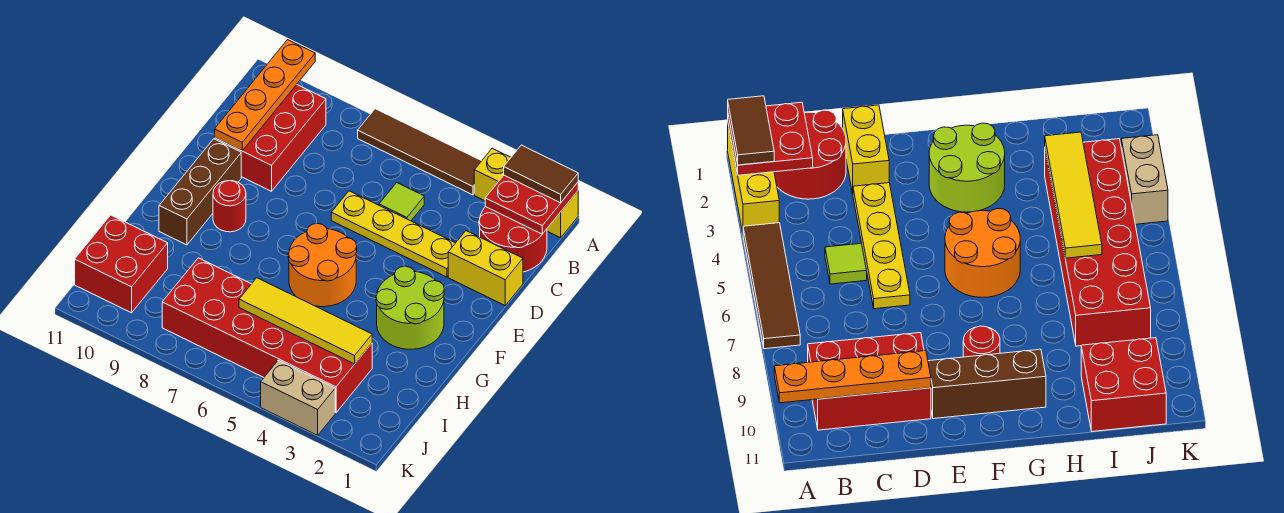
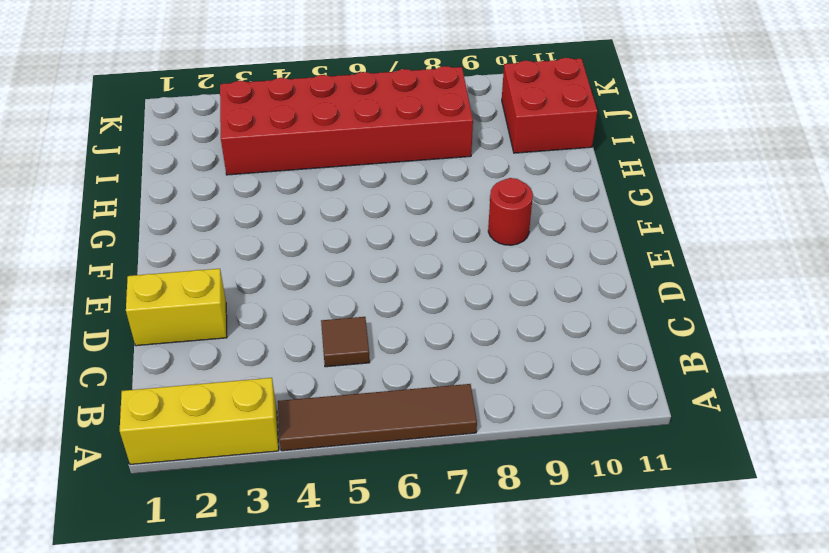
brown tile C5 level 1 -> lime tile C5 level 1
none -> red round brick B1:C2 level 1
none -> red brick B9:D10 level 1
none -> yellow plate D3:D6 level 1

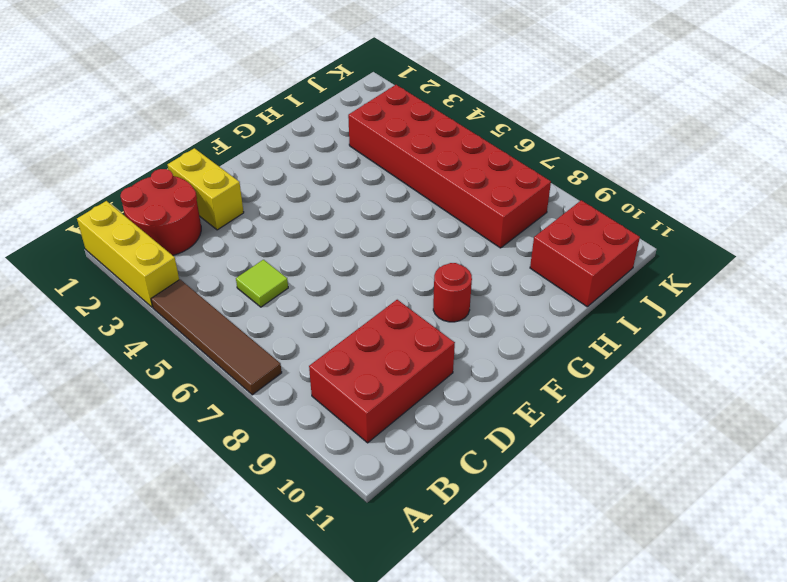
none -> yellow plate D3:D6 level 1
none -> brown brick E10:G10 level 1
none -> lime round brick F2:G3 level 1

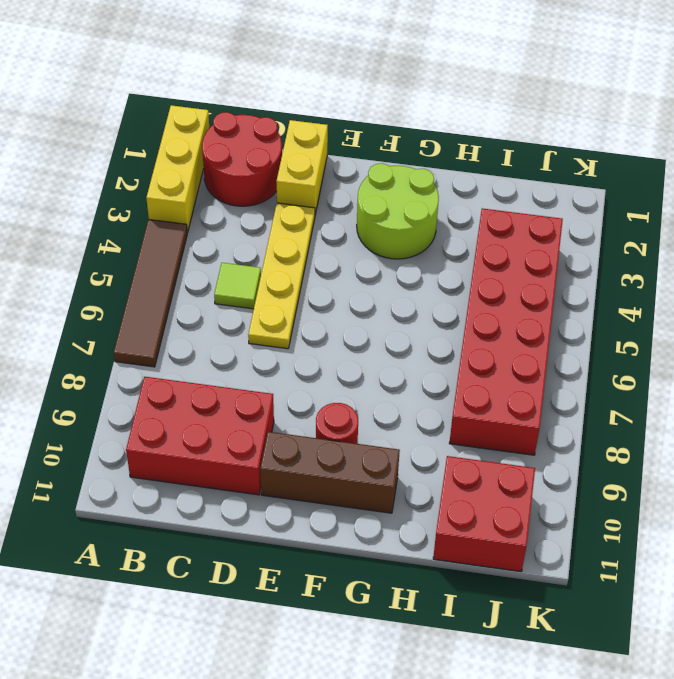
none -> orange round brick F5:G6 level 1
none -> tan brick K3:K4 level 1
none -> red plate A1:B2 level 2

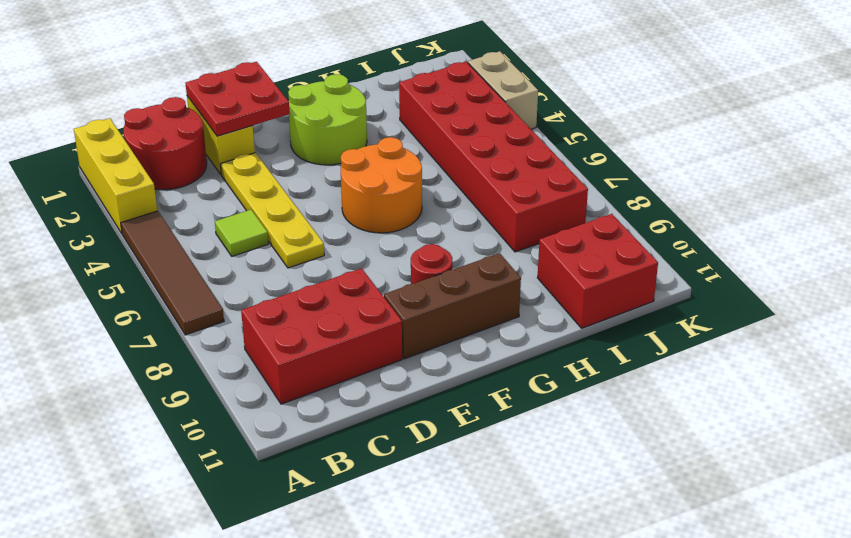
red plate D1:E2 level 2 -> red plate A1:B2 level 2
none -> orange plate A10:D10 level 2
none -> yellow tile I3:I6 level 2
none -> brown tile A1:A2 level 3

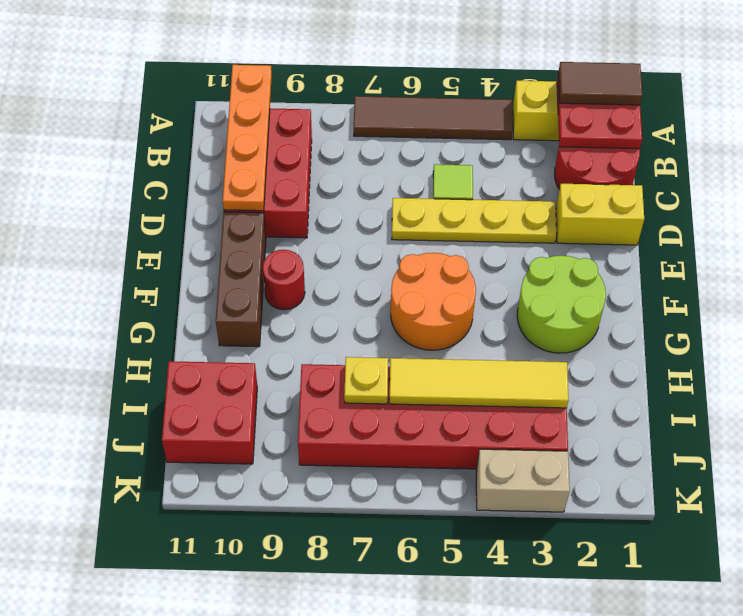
yellow plate I7 level 2 -> none

